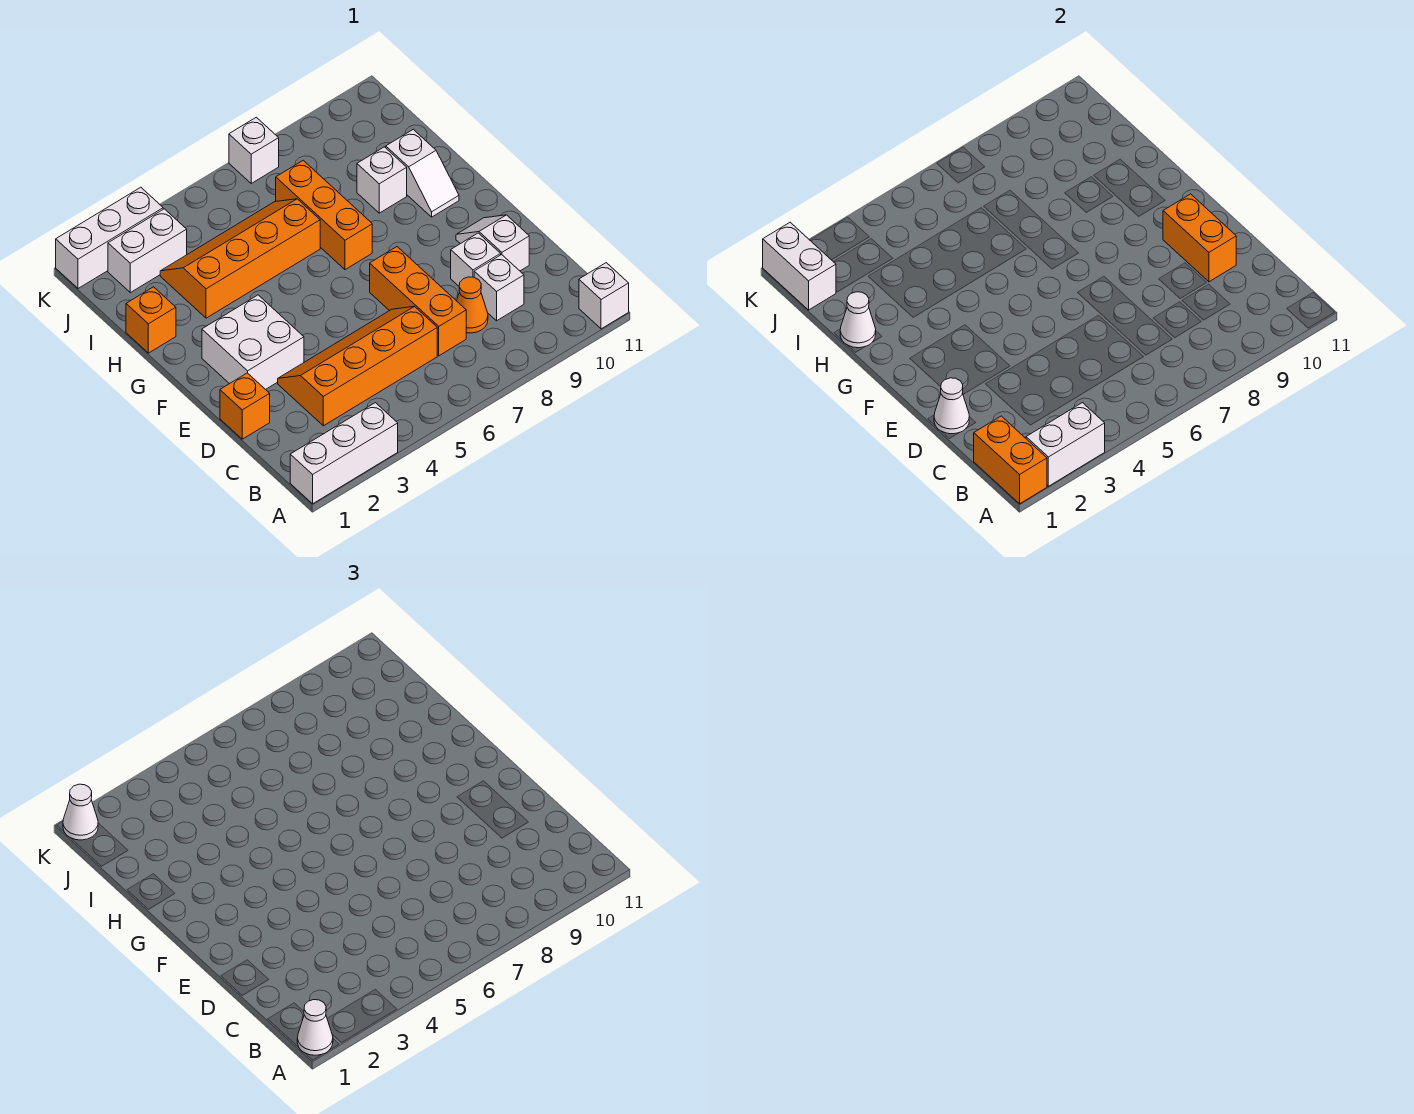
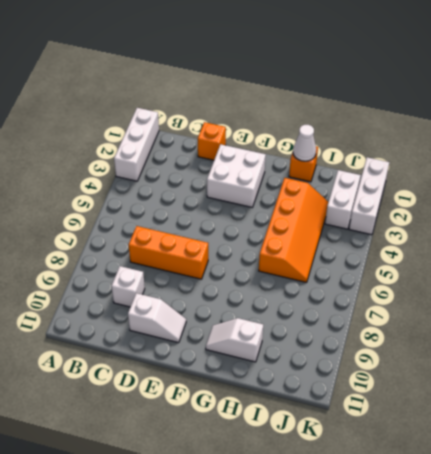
none -> white brick A11 level 1
none -> orange slope C3:D6 level 1 top C
none -> orange cone C8 level 1

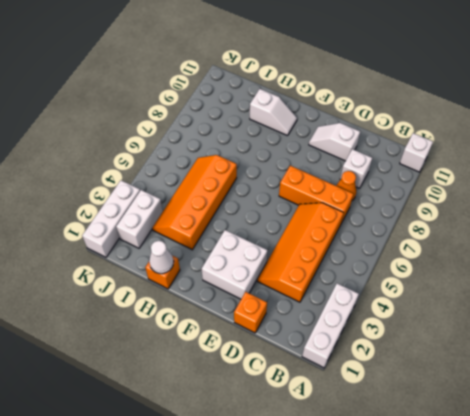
none -> white brick D9 level 1
none -> orange brick G7:I7 level 1
none -> white brick H9 level 1

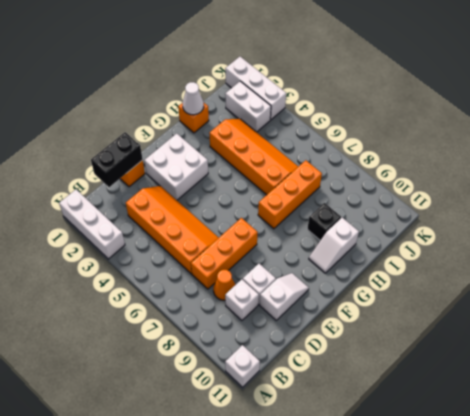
black brick C1:D1 level 2 -> white cone D1 level 2
black brick H9 level 1 -> white brick H9 level 1
none -> white brick K7 level 1
none -> orange brick A1:B1 level 2
none -> white brick A2:A3 level 2

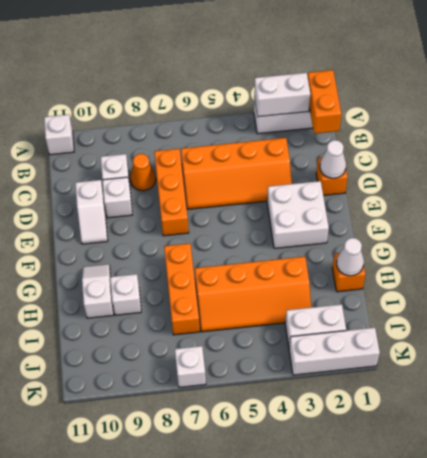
none -> orange brick D10:E10 level 2
none -> white brick J1:K1 level 2
none -> white cone A1 level 3

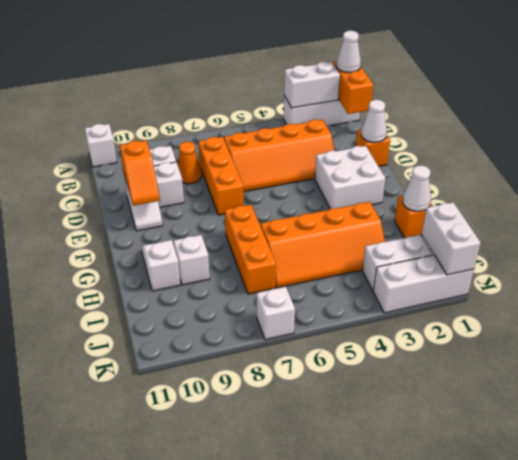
orange slope D10:E10 level 2 top D -> orange brick D10:E10 level 2
none -> white cone K1 level 3

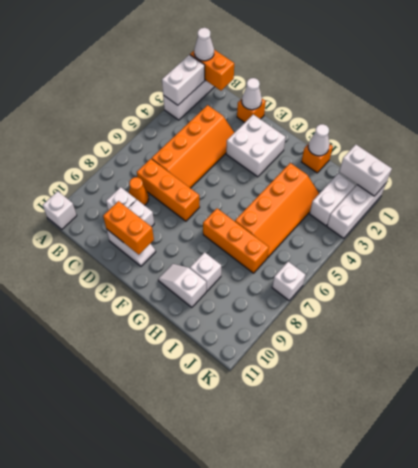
none -> white cone K1 level 3

